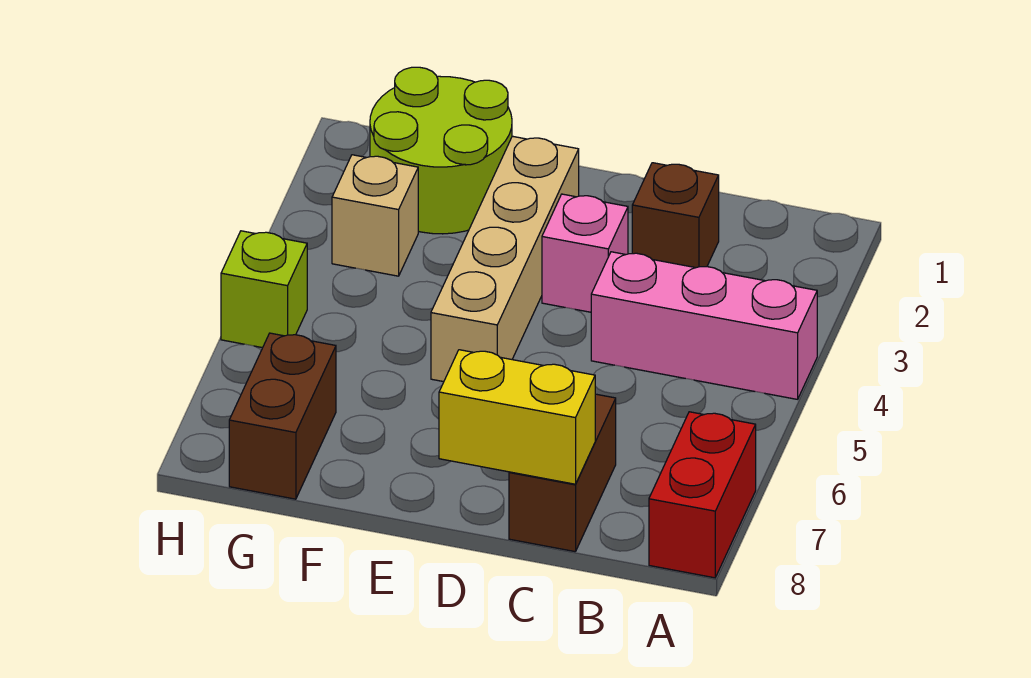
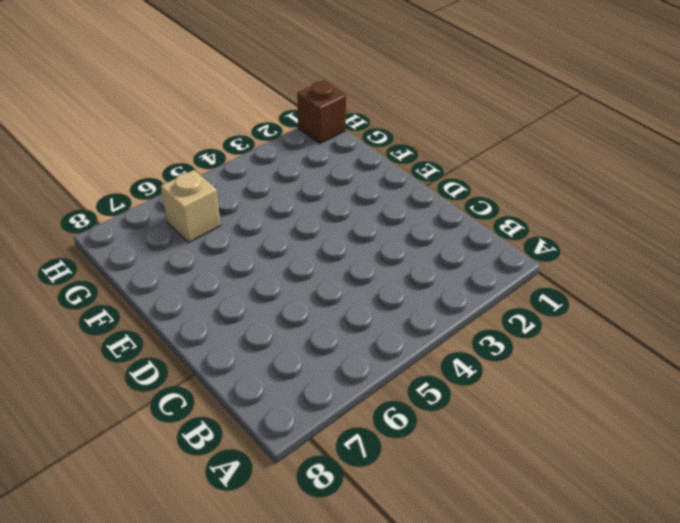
tan brick G6 level 1 -> tan brick G3 level 1
brown brick H1 level 1 -> brown brick C2 level 1
none -> pink brick A4:C4 level 1
none -> red brick A7:A8 level 1

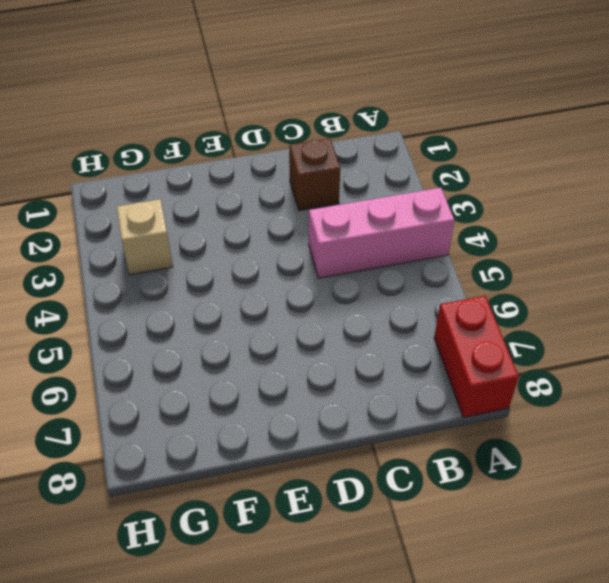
none -> brown brick C7:C8 level 1
none -> pink brick D3 level 1

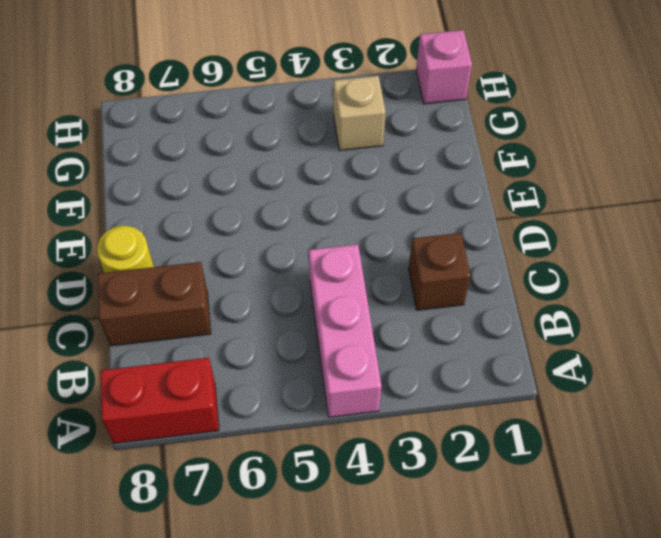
yellow round brick D8 level 1 -> none
pink brick H1 level 1 -> pink brick D3 level 1
none -> tan brick E2:E5 level 1
none -> lime round brick F1:G2 level 1

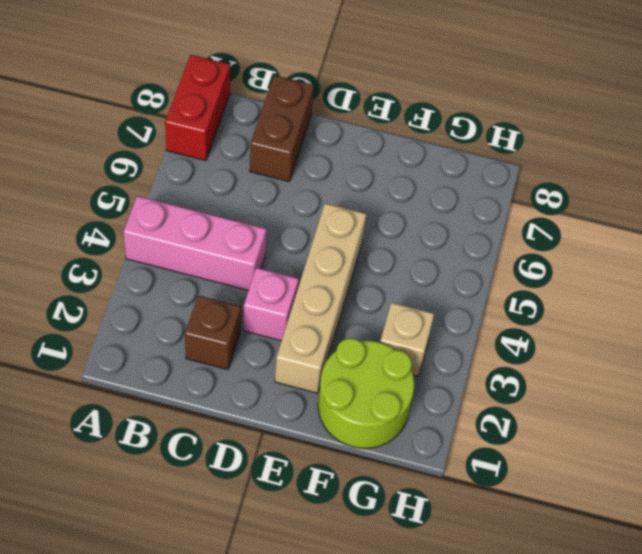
none -> brown brick G7:G8 level 1
none -> lime brick H5 level 1

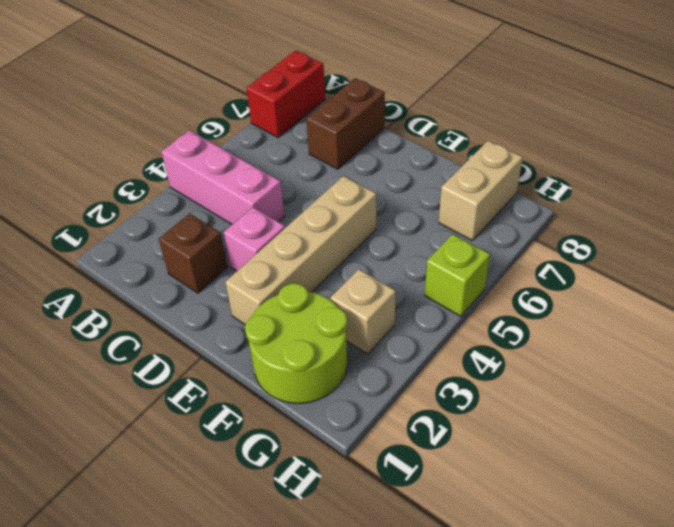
tan brick G7:G8 level 1 -> brown brick G7:G8 level 1
none -> yellow brick C8:D8 level 2

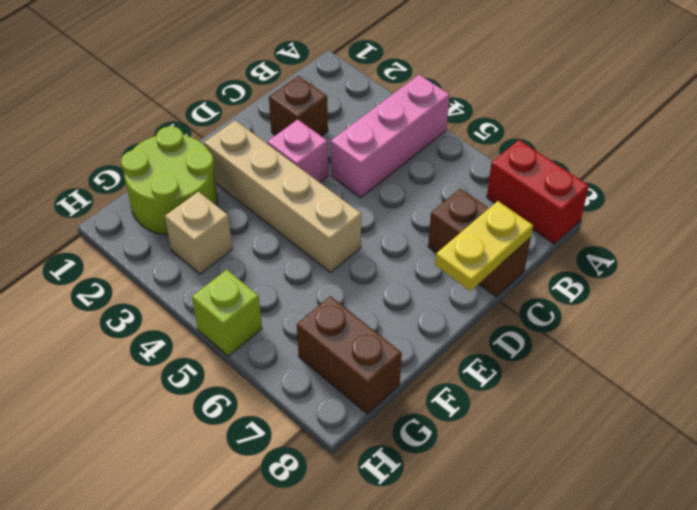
yellow plate C8:D8 level 2 -> yellow brick C8:D8 level 2

